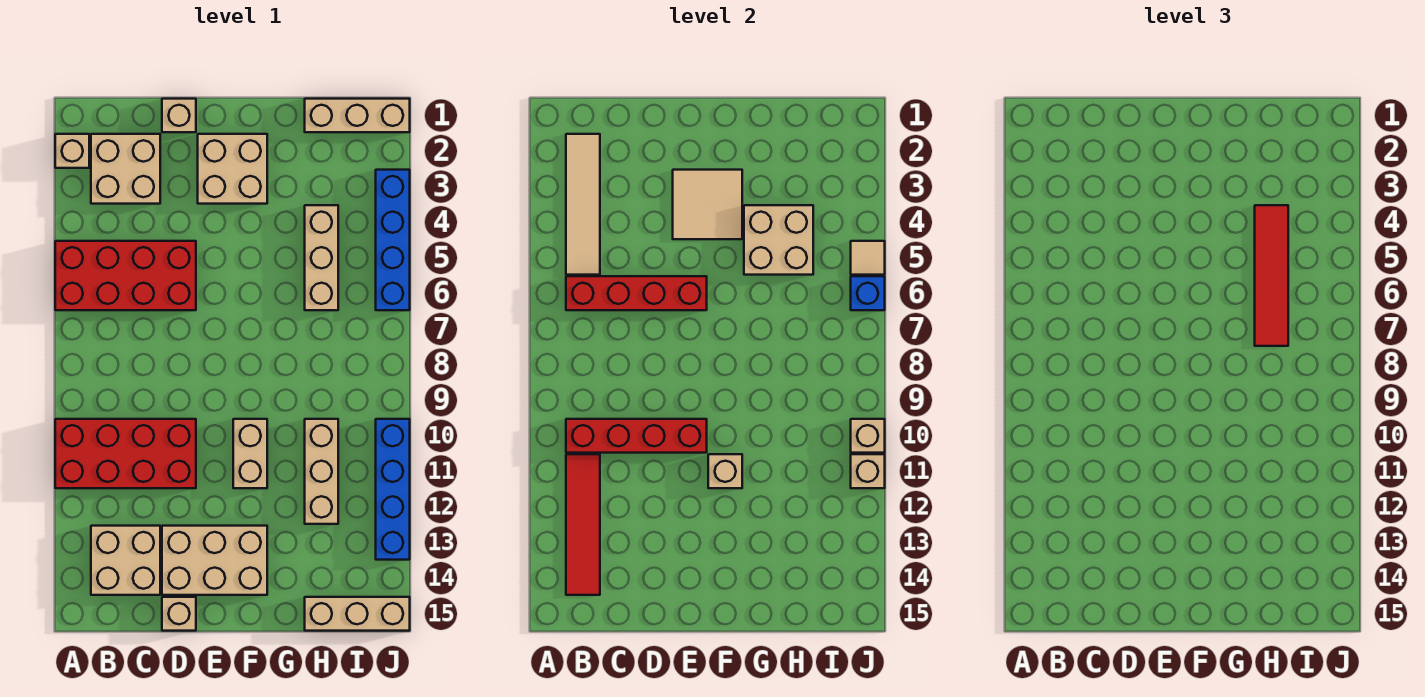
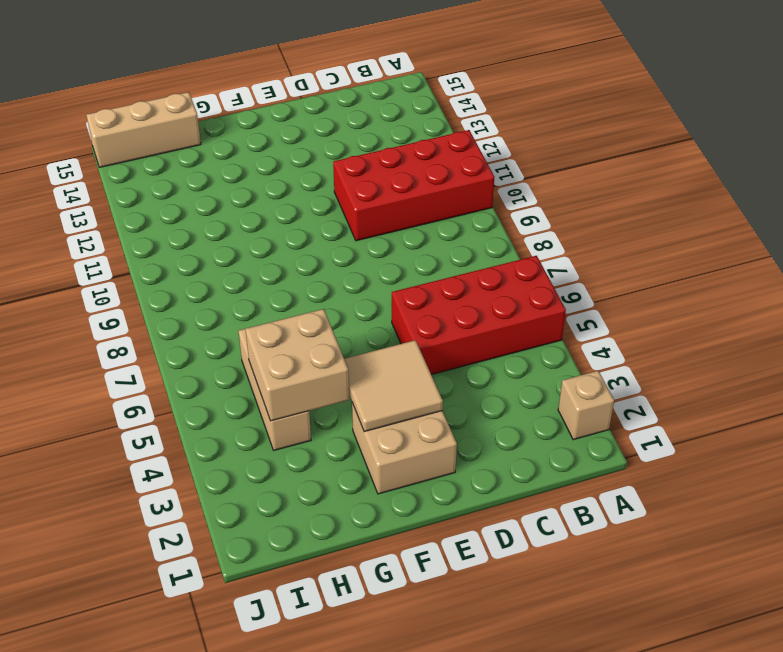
none -> tan brick B2:C3 level 1
none -> tan brick B13:C14 level 1
none -> tan brick D1 level 1

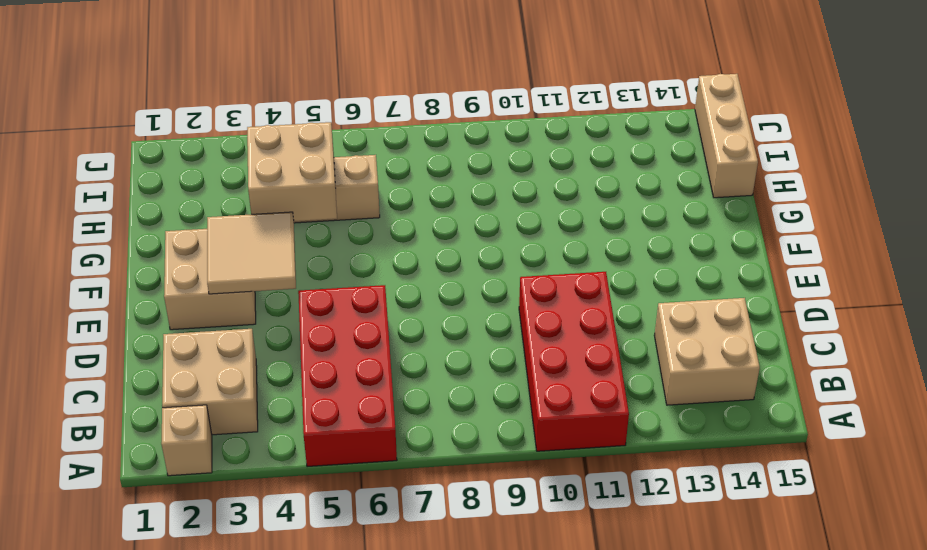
none -> tan brick D1 level 1
none -> tan brick D13:F14 level 1
none -> tan brick D15 level 1

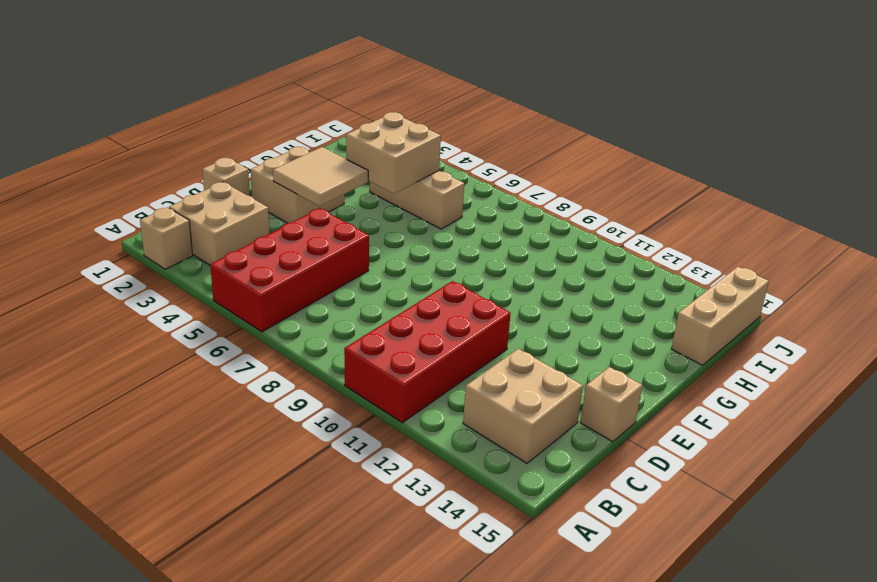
none -> tan brick D13:F14 level 1
none -> tan brick F10:F11 level 1
none -> tan brick H1:J1 level 1

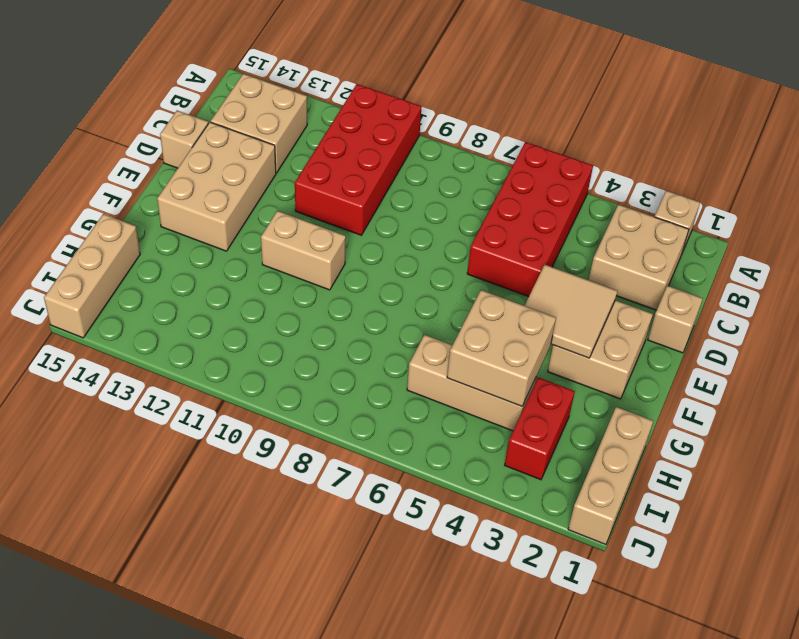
red brick H3:I3 level 1 -> none
none -> tan brick H10:H12 level 1
none -> blue brick J3:J6 level 1
none -> blue brick J10:J13 level 1

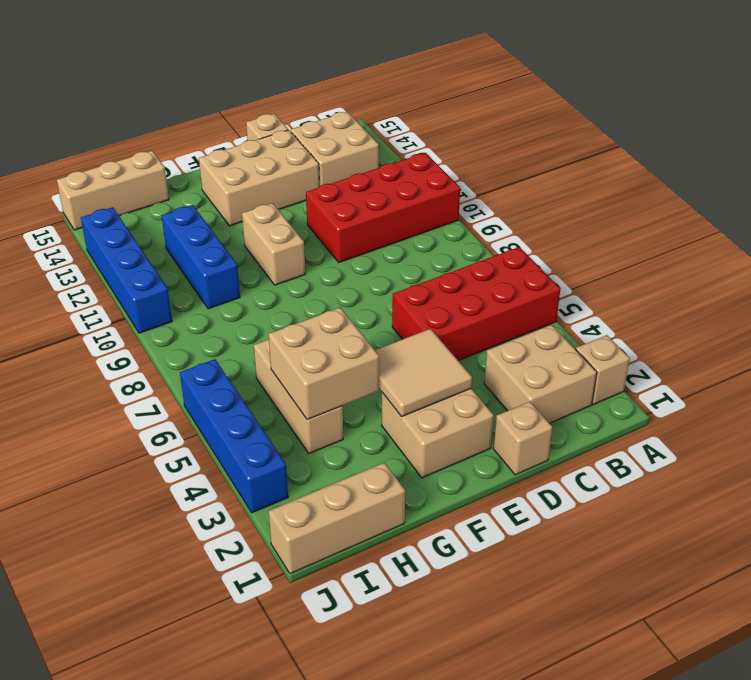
blue brick H10:H12 level 1 -> tan brick H10:H12 level 1
none -> tan tile B2:B5 level 2
none -> red brick B6:E6 level 2
none -> red brick B10:E10 level 2

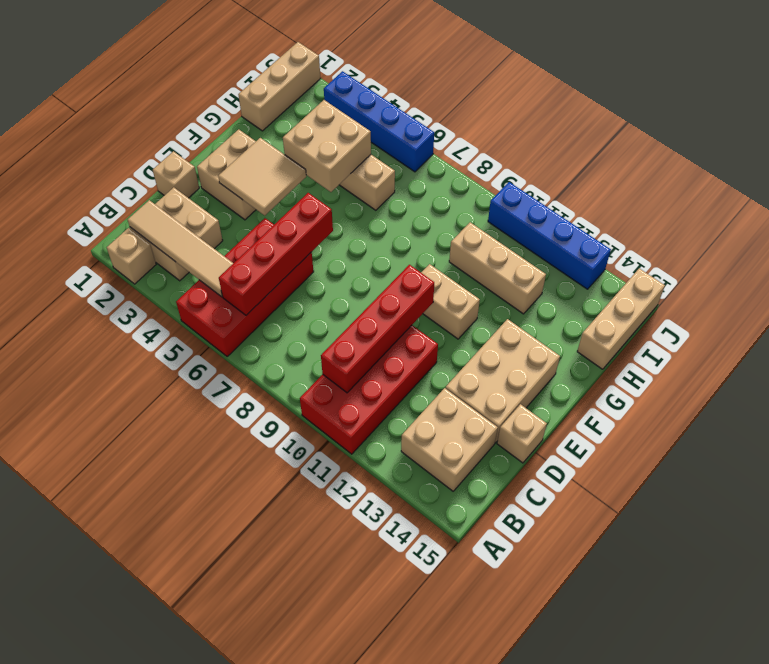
none -> red tile B11:B14 level 2
none -> tan brick F11 level 2
none -> tan tile J5 level 2

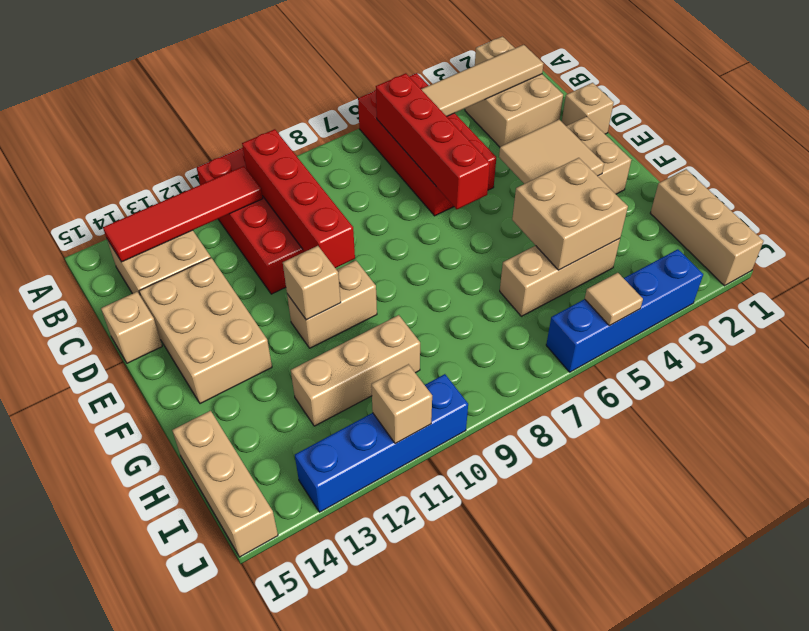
none -> blue brick J6 level 2
none -> tan brick J10 level 2
none -> red tile H4:H7 level 3

